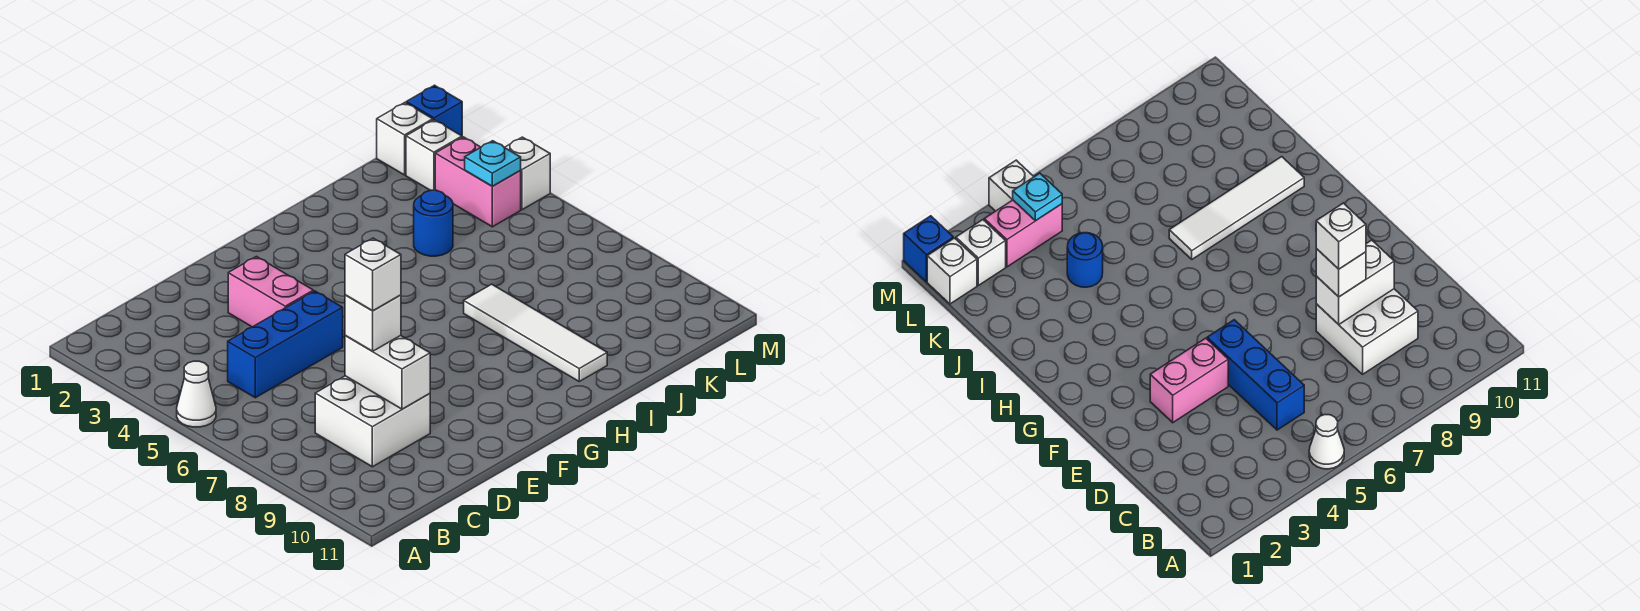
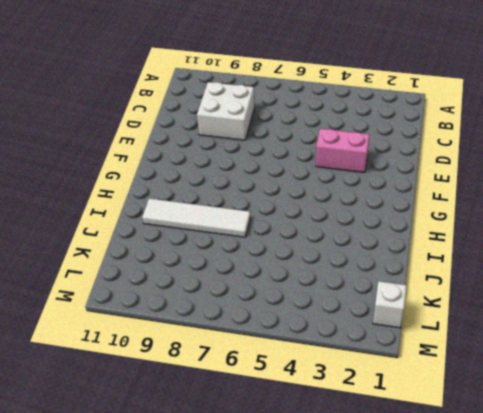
none -> white cone A5 level 1
none -> blue brick C5:E5 level 1
none -> blue round brick J4 level 1

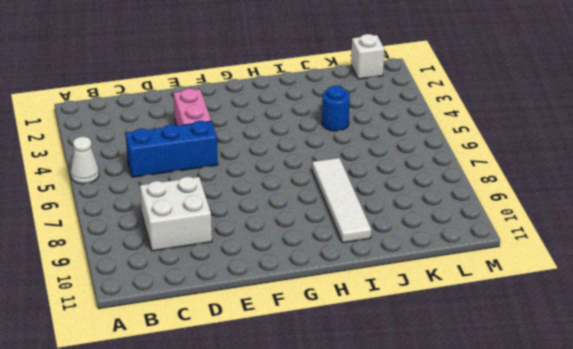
none -> white brick L2 level 1
none -> pink brick L3:L4 level 1
none -> blue brick M1 level 1

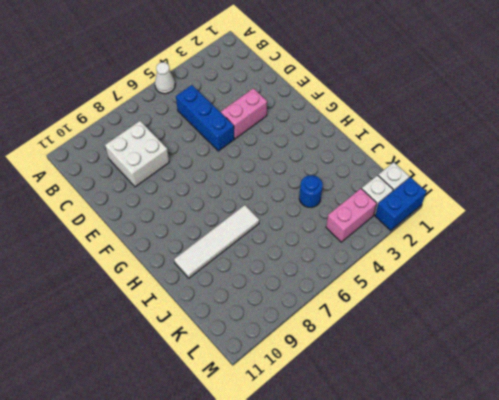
blue brick M1:M2 level 1 -> blue brick M1 level 1
none -> white brick M4 level 1
none -> white brick D8:D9 level 2
none -> cyan plate L4 level 2

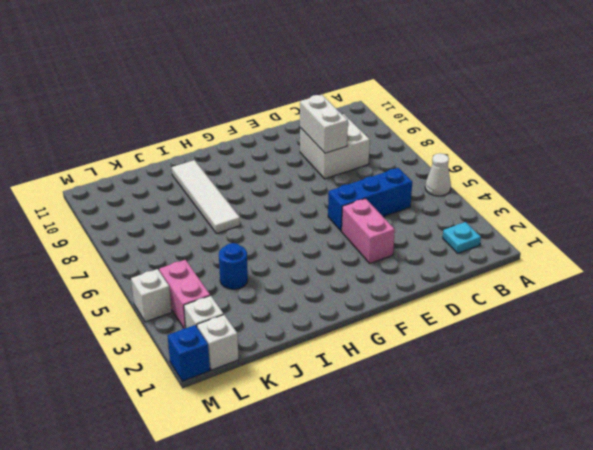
cyan plate B2 level 1 -> cyan plate L4 level 2
none -> white brick D8 level 3
none -> white brick D8 level 4

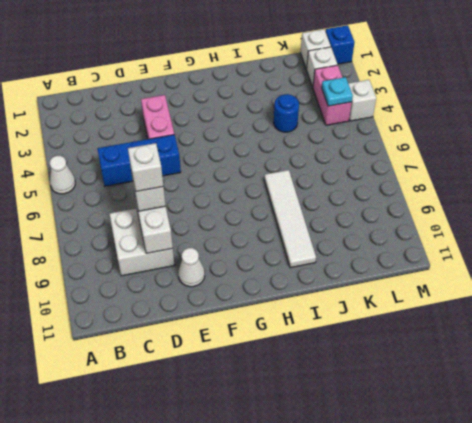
white cone E10 level 1 -> none

